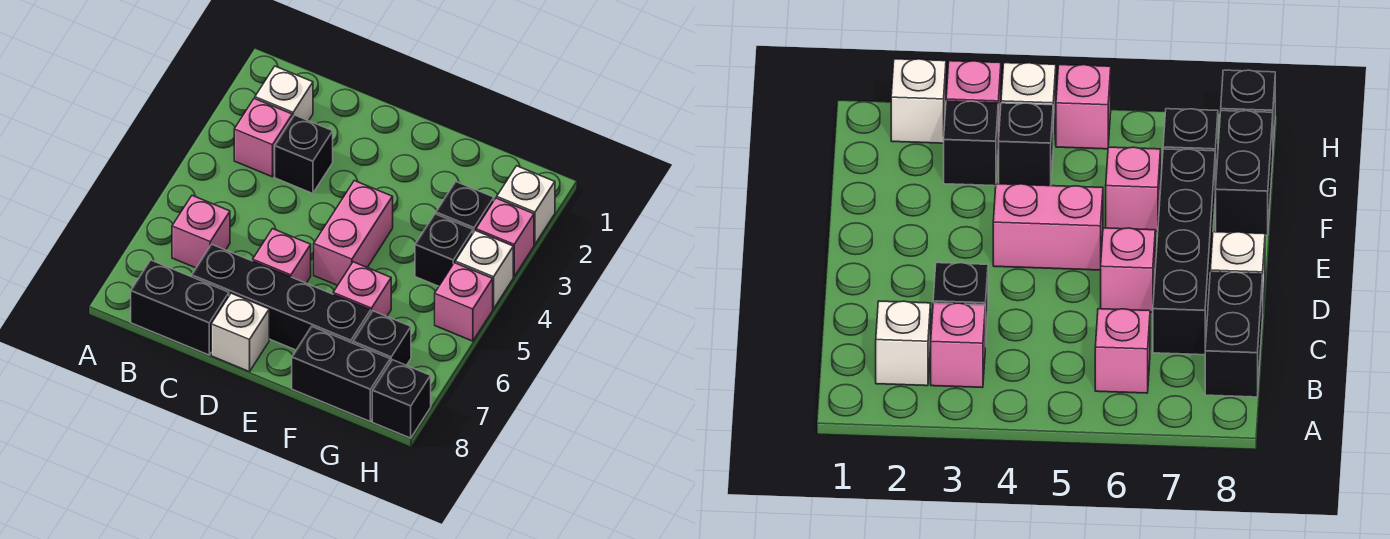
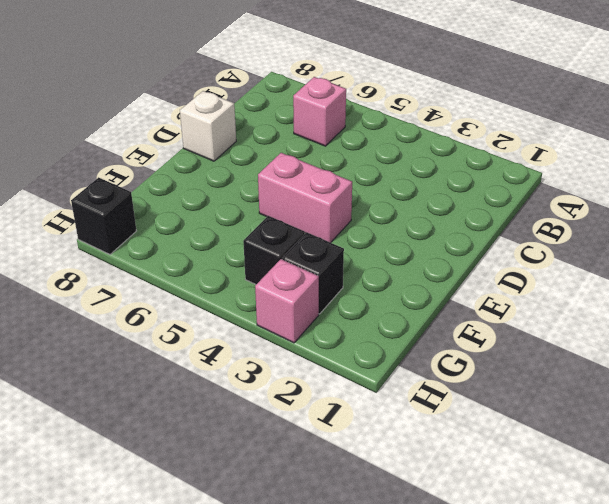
none -> white brick B2 level 1
none -> pink brick B3 level 1
none -> black brick B8:C8 level 1

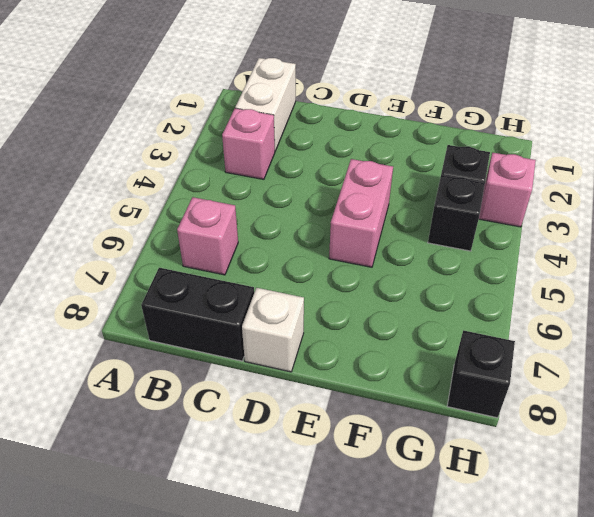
white brick B1:B2 level 1 -> white brick B2 level 1
none -> black brick C3 level 1
none -> black brick C7:F7 level 1
none -> pink brick D6 level 1

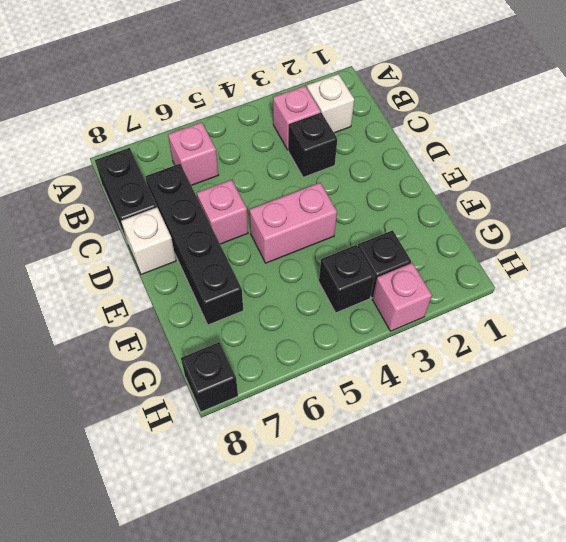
none -> pink brick F6 level 1
none -> black brick F8:G8 level 1
none -> black brick G7 level 1

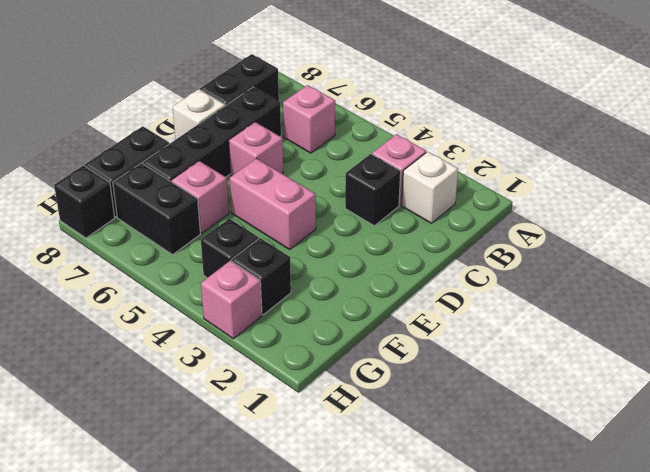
black brick G6:G7 level 1 -> black brick G7 level 1
none -> white brick H2 level 1
none -> white brick H4 level 1
none -> pink brick H5 level 1

